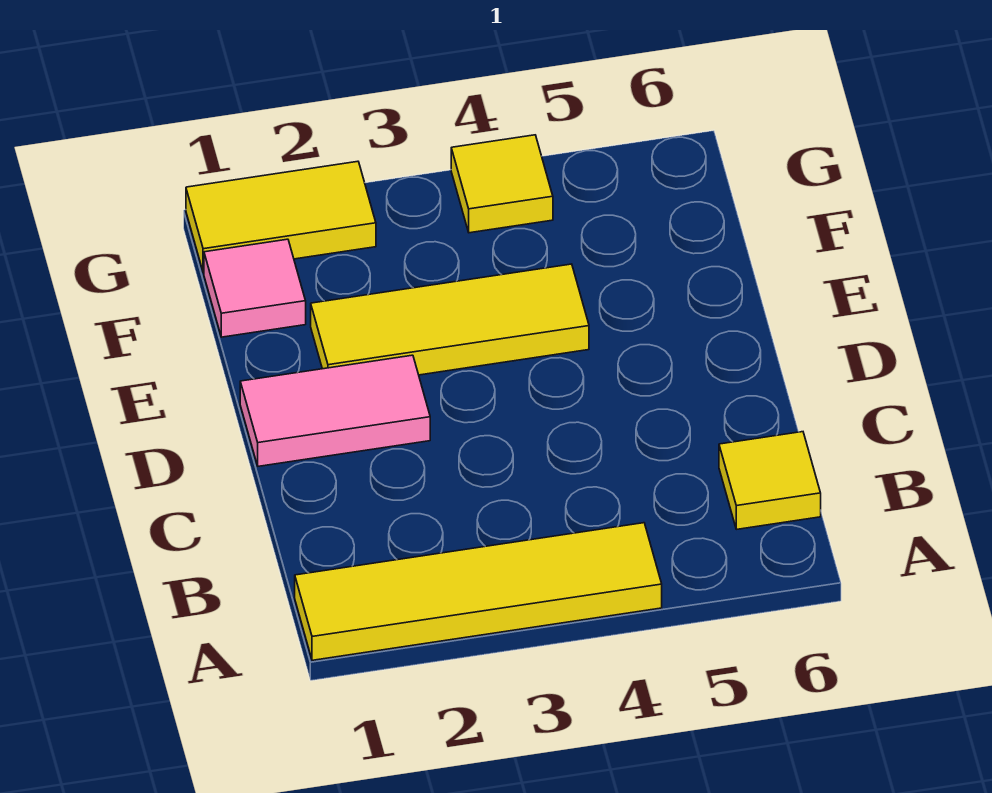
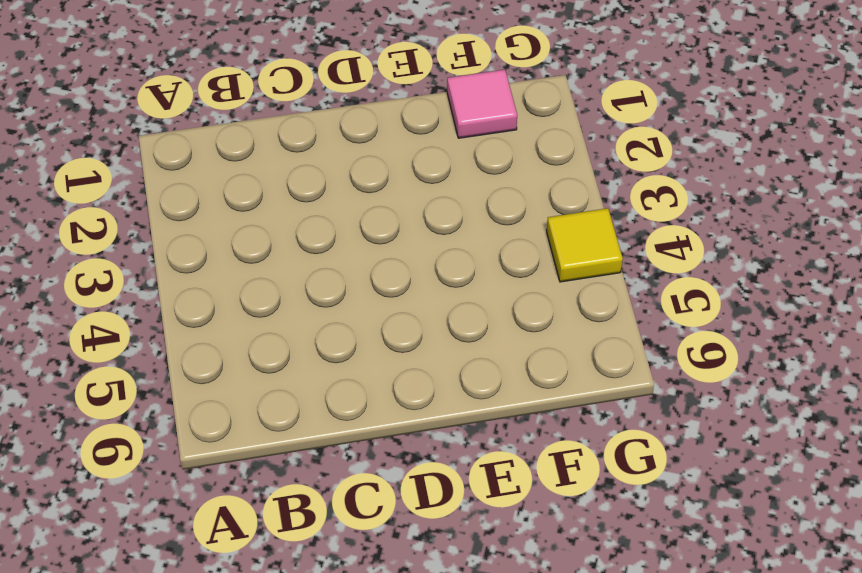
none -> yellow tile A1:A4 level 1
none -> yellow tile B6 level 1

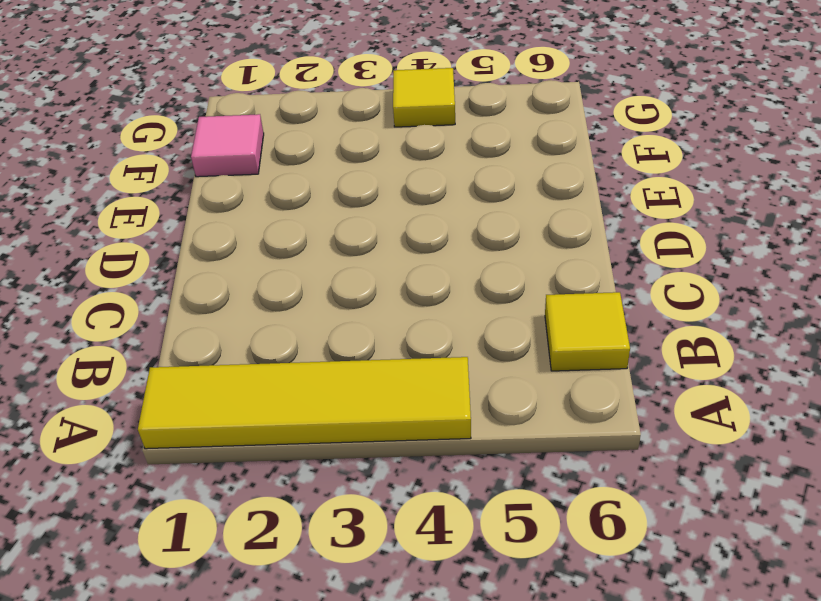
none -> pink tile D1:D2 level 1
none -> yellow tile E2:E4 level 1

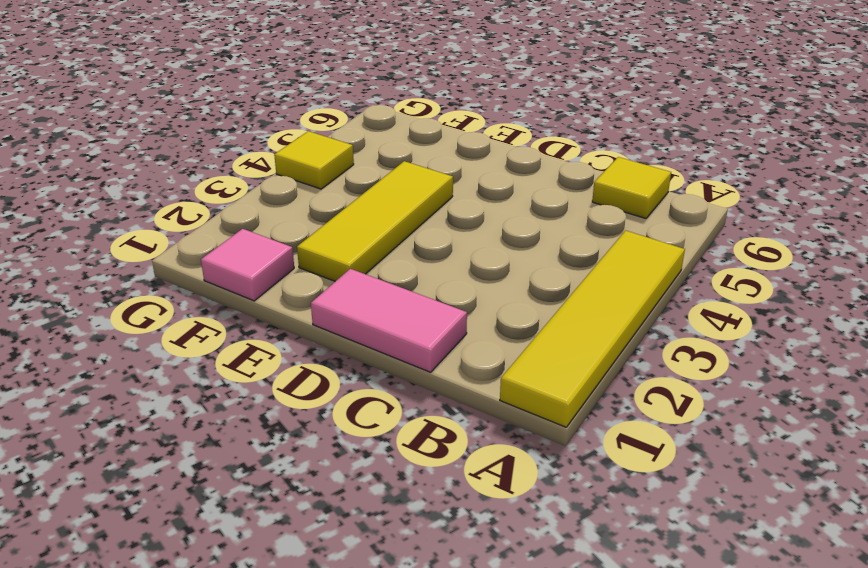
pink tile C1:D1 level 1 -> pink tile D1:D2 level 1
none -> yellow tile G1:G2 level 1

